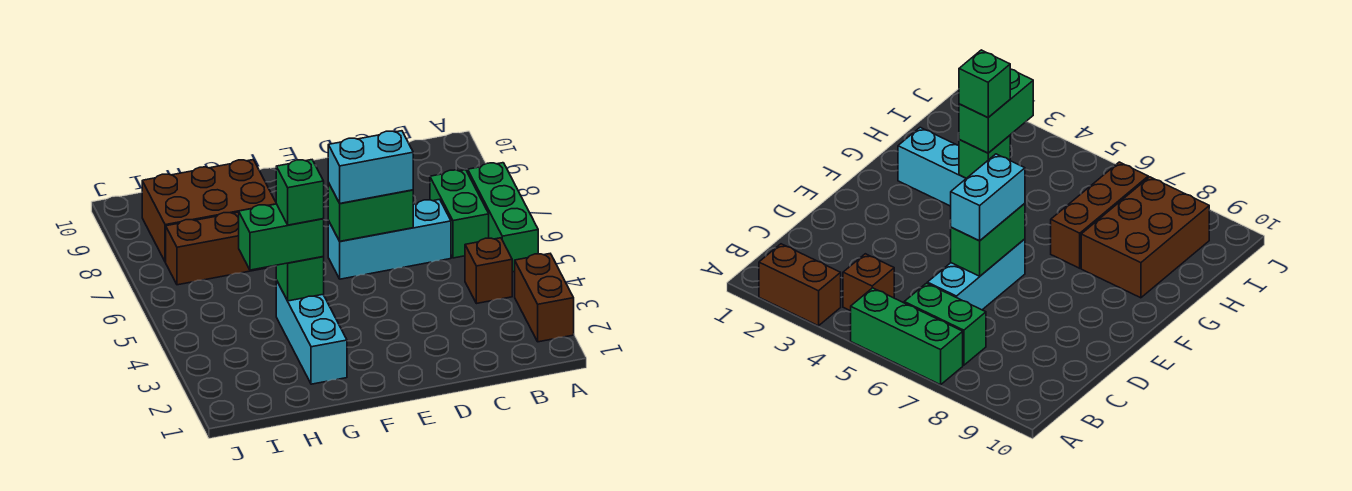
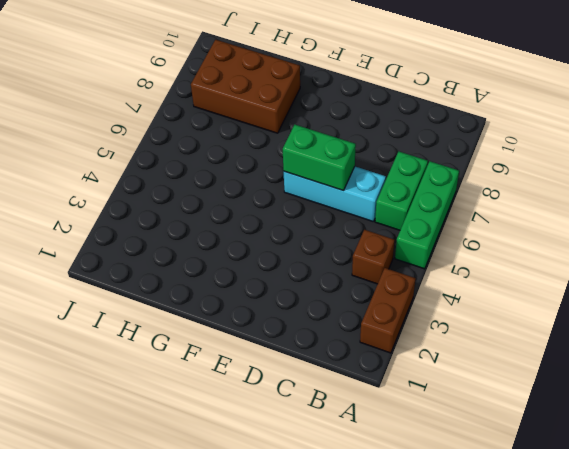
none -> cyan brick G2:G4 level 1
none -> brown brick G7:I7 level 1
none -> green brick G4 level 2

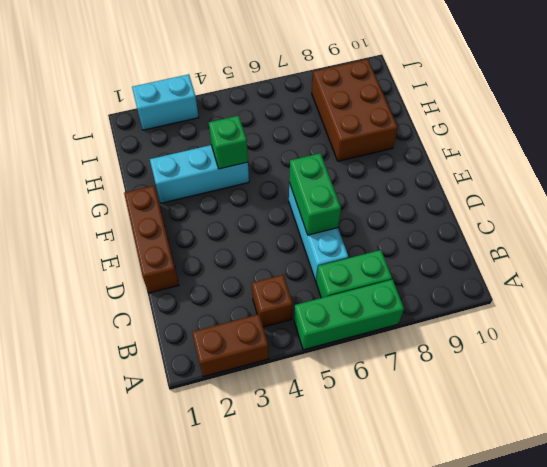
brown brick D1:F1 level 1 -> brown brick G7:I7 level 1
cyan brick J2:J3 level 1 -> cyan brick D6:E6 level 3
none -> green brick G4:H4 level 3
none -> green brick G4 level 4

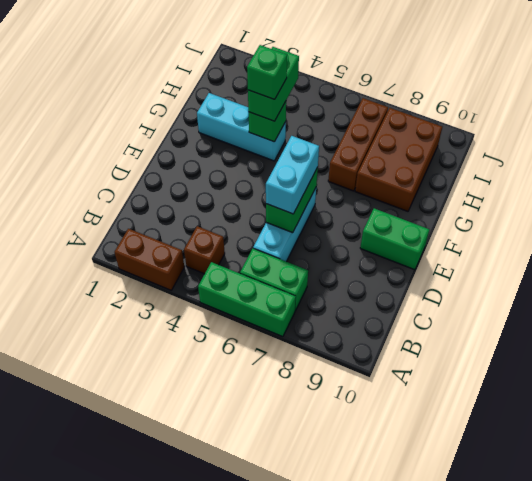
green brick E9:E10 level 1 -> none

